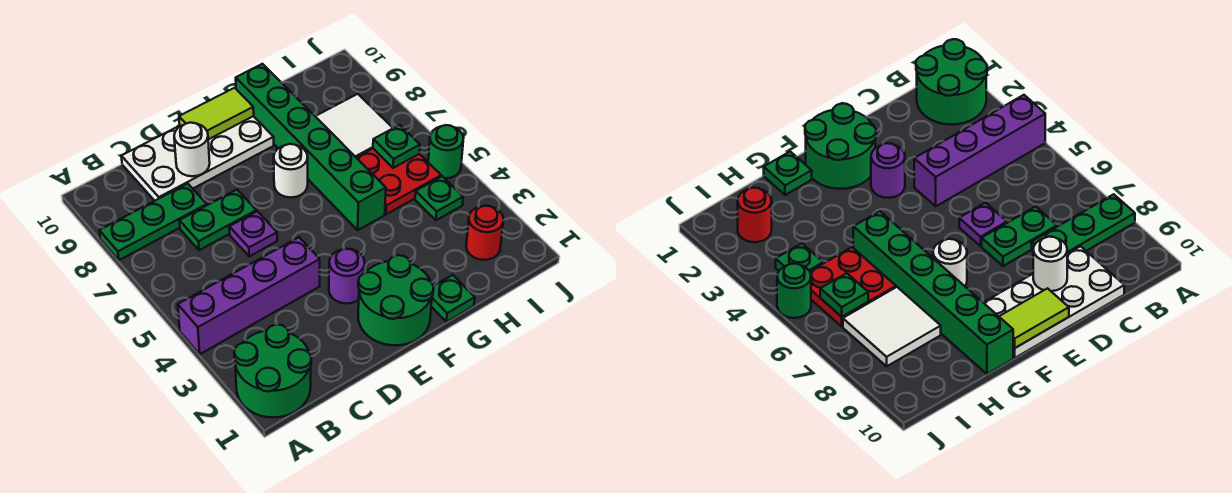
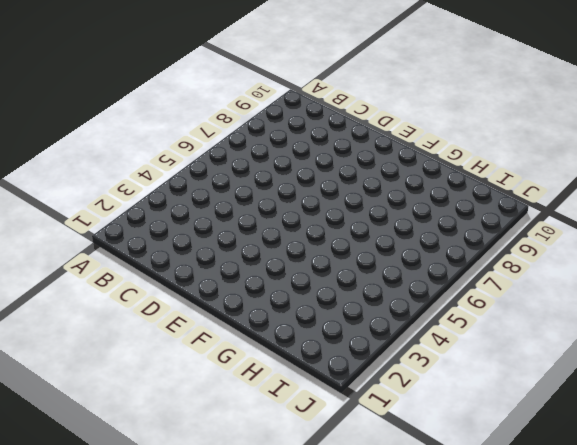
none -> green round brick A1:B2 level 1
none -> purple brick A4:D4 level 1
none -> green plate A8:C8 level 1

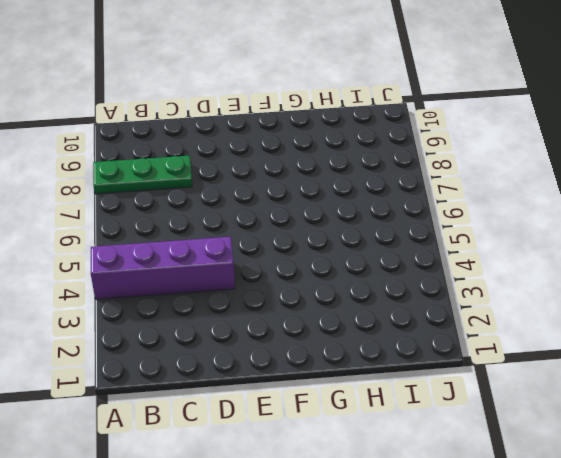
none -> green round brick A1:B2 level 1
none -> green plate C7:D7 level 1
none -> white plate C9:F10 level 1

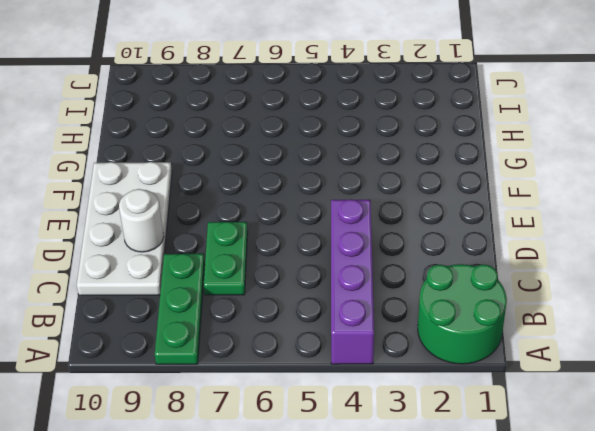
none -> purple plate D6 level 1
none -> green round brick E1:F2 level 1
none -> purple round brick E3 level 1

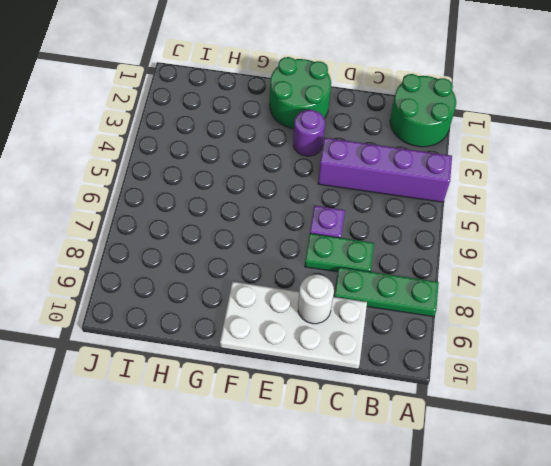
none -> white round brick F7 level 1
none -> green plate G1 level 1
none -> green brick G5:G10 level 1

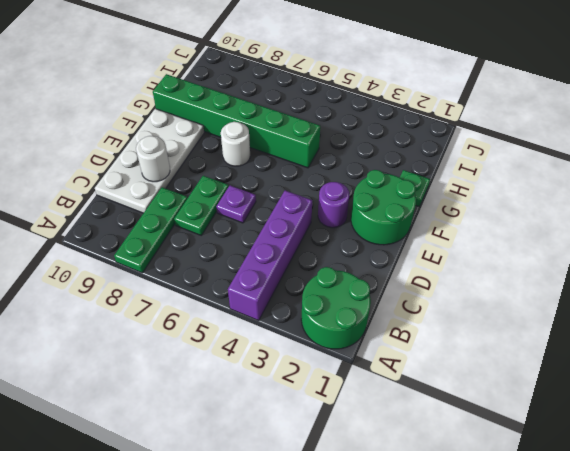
none -> red plate H5:I6 level 1
none -> white tile H7:I8 level 1
none -> red round brick I2 level 1

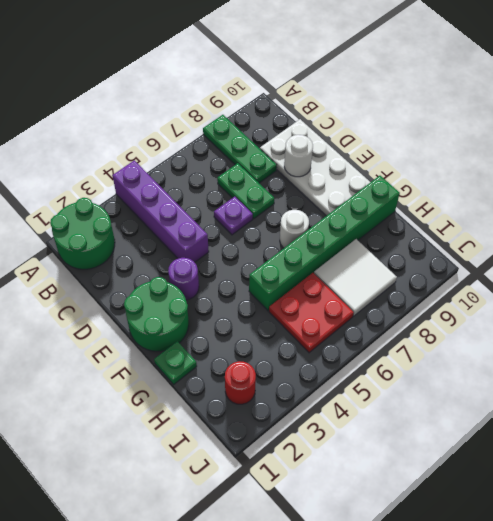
none -> green plate I4 level 1
none -> green round brick J5 level 1
none -> lime tile E10:F10 level 2

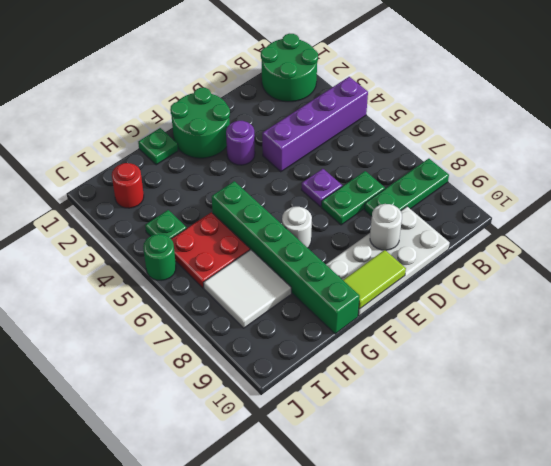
none -> green plate I6 level 2

